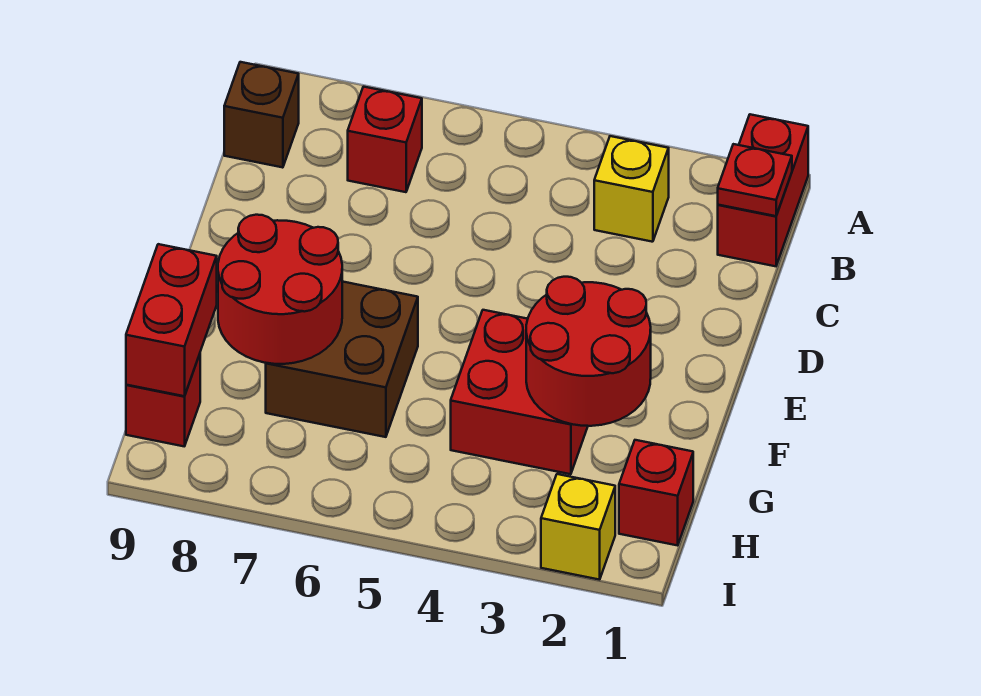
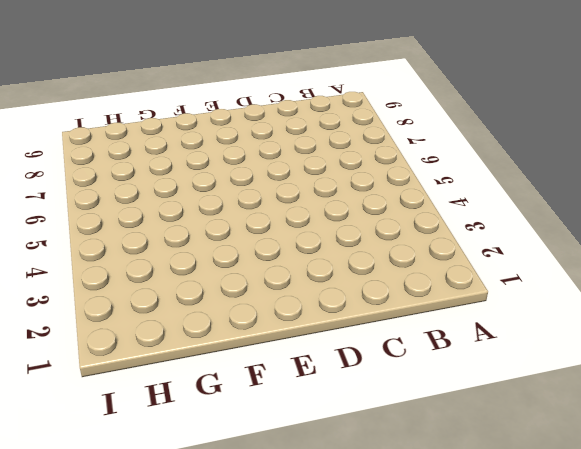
none -> red brick A1:B1 level 1
none -> yellow brick B3 level 1
none -> red brick B7 level 1

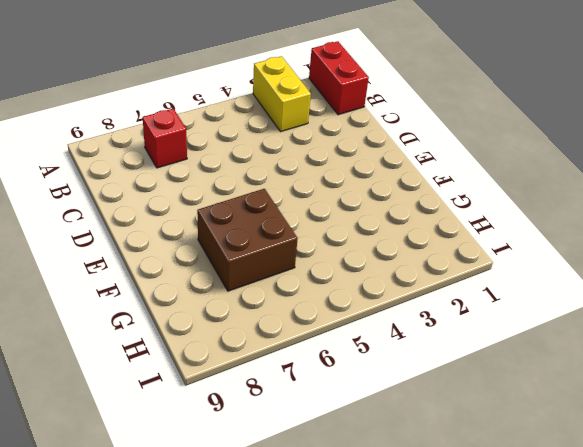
yellow brick A3:B3 level 1 -> yellow brick B3 level 1
none -> brown brick B9 level 1
none -> red brick F3:G4 level 1
none -> red brick H1 level 1

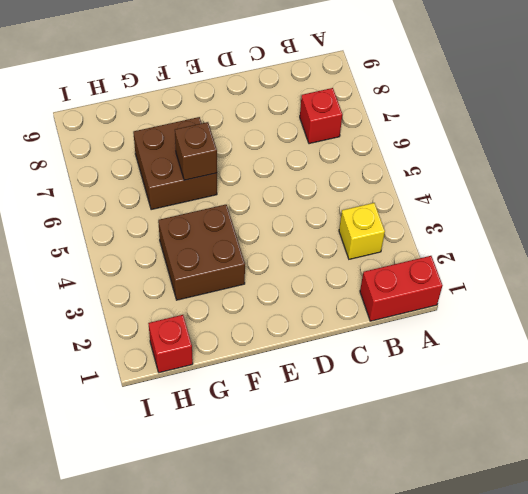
brown brick F3:G4 level 1 -> red brick F3:G4 level 1
brown brick F6 level 2 -> brown brick B9 level 1
none -> red brick H9 level 1
none -> yellow brick I2 level 1
none -> red plate B1 level 2

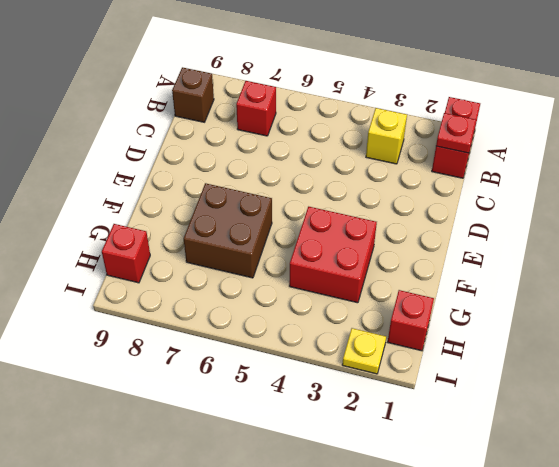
yellow plate I2 level 1 -> yellow brick I2 level 1
none -> red round brick F2:G3 level 2
none -> red round brick F7:G8 level 2
none -> red brick G9:H9 level 2

